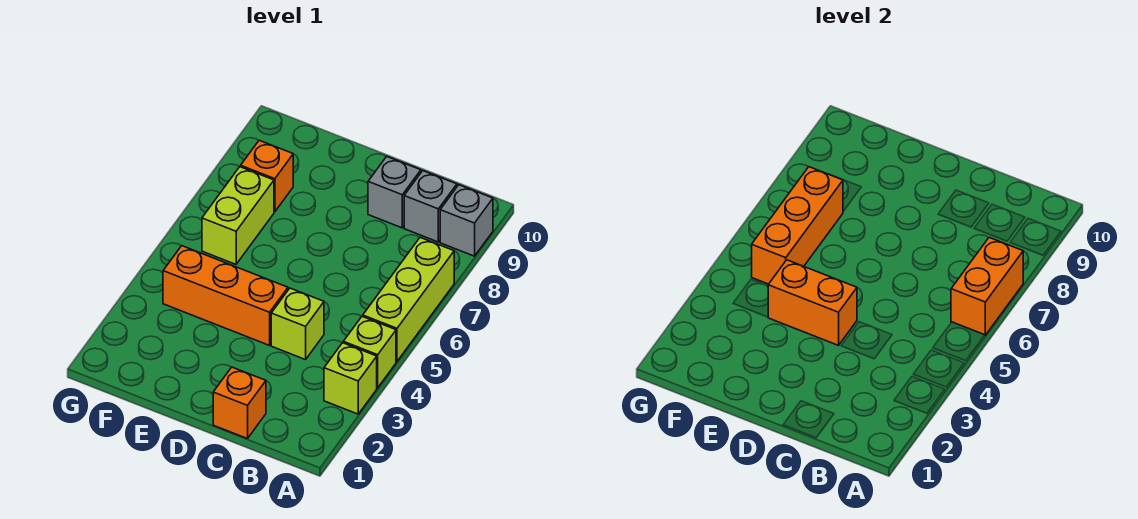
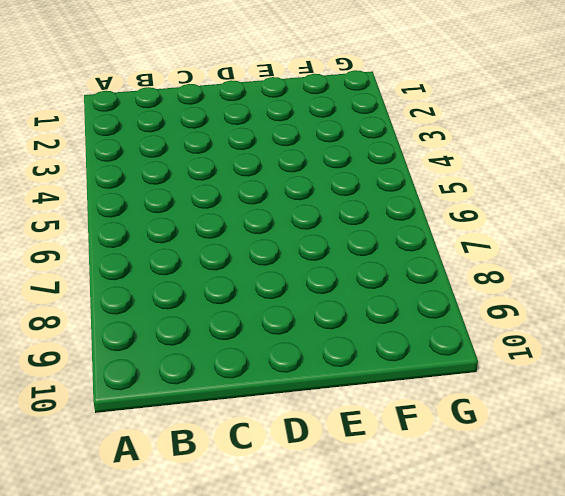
none -> lime brick A3 level 1
none -> lime brick A4 level 1
none -> lime brick A5:A7 level 1

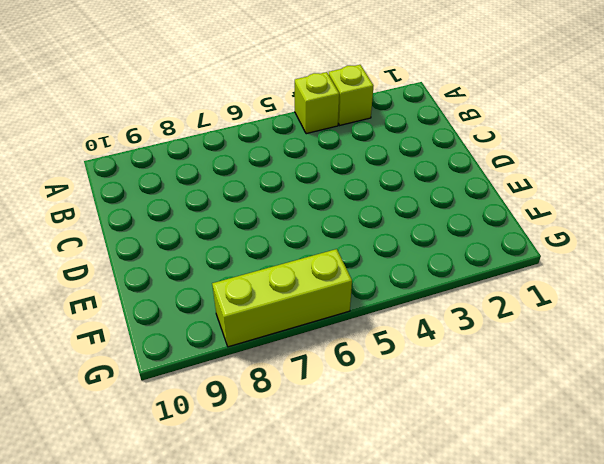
lime brick G6:G8 level 1 -> lime brick A5:A7 level 1
none -> grey brick A9 level 1
none -> grey brick B9 level 1
none -> orange brick C1 level 1

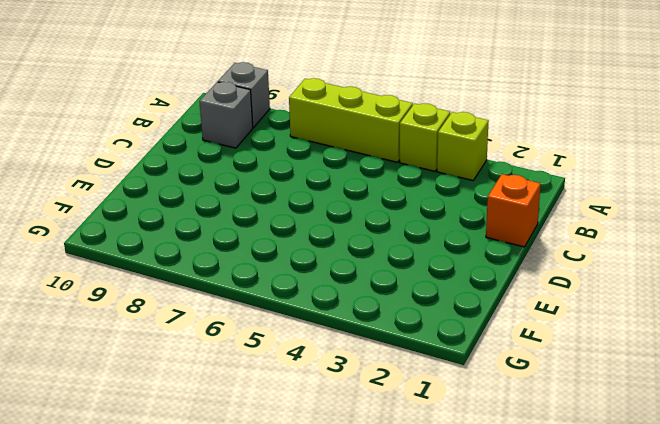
none -> lime brick C4 level 1
none -> grey brick C9 level 1
none -> orange brick D4:F4 level 1

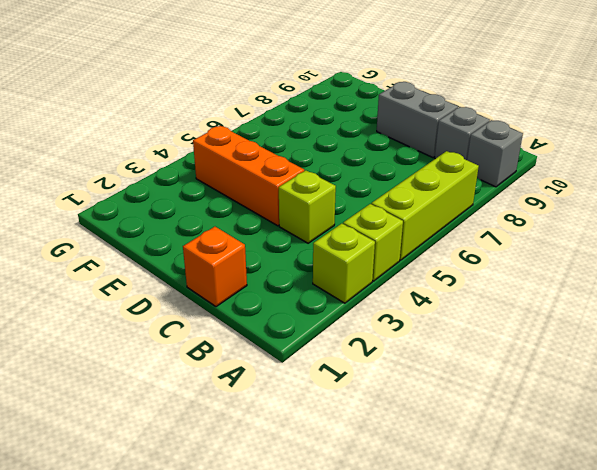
grey brick C9:D9 level 1 -> grey brick C9 level 1
none -> lime brick F6:F7 level 1
none -> orange brick F8 level 1
none -> orange brick A6:A7 level 2

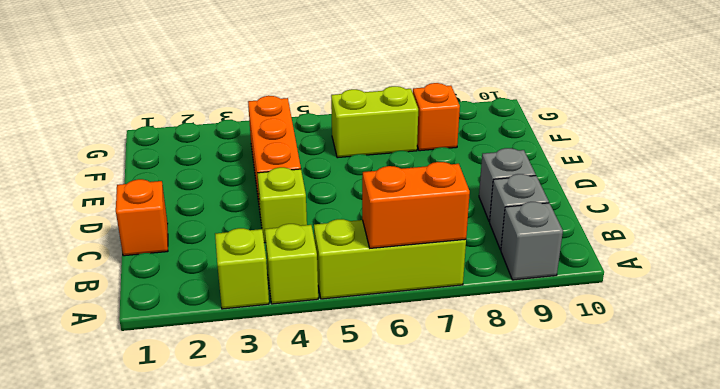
none -> orange brick D4:E4 level 2
none -> orange brick F5:F7 level 2

